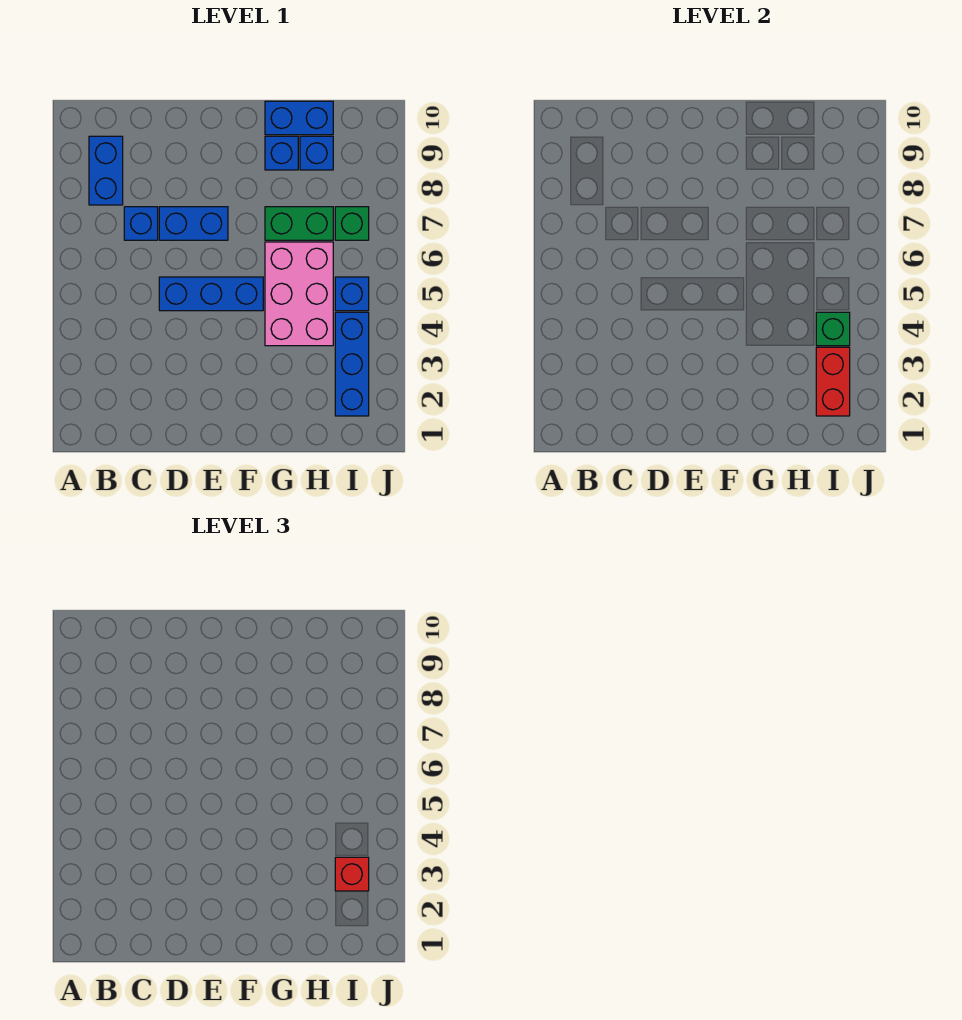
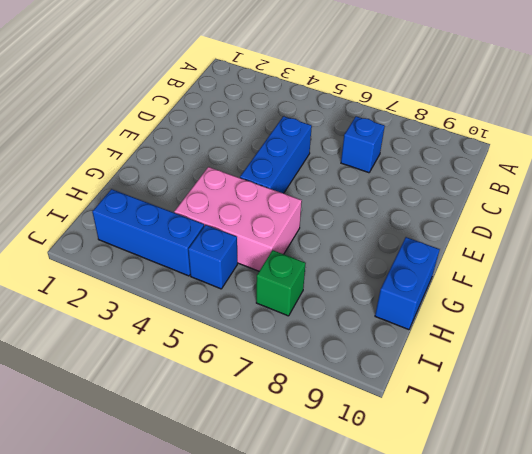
none -> blue brick B8:B9 level 1
none -> blue brick D7:E7 level 1
none -> green brick G7:H7 level 1

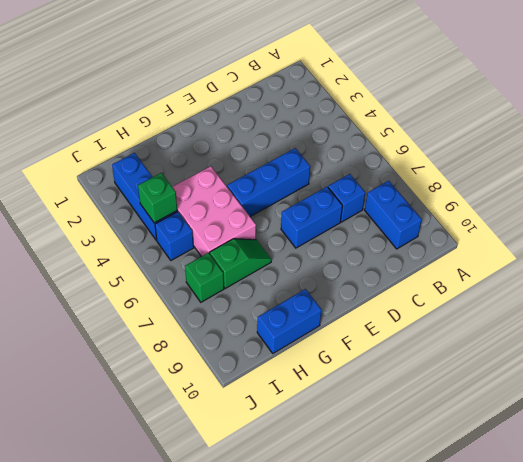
green slope G7:H7 level 1 top H -> green brick G7:H7 level 1
none -> blue brick G9 level 1
none -> blue brick H9 level 1
none -> red brick I2:I3 level 2

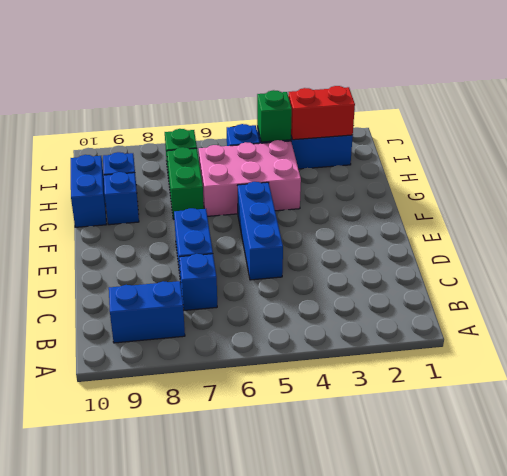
none -> red brick I3 level 3

